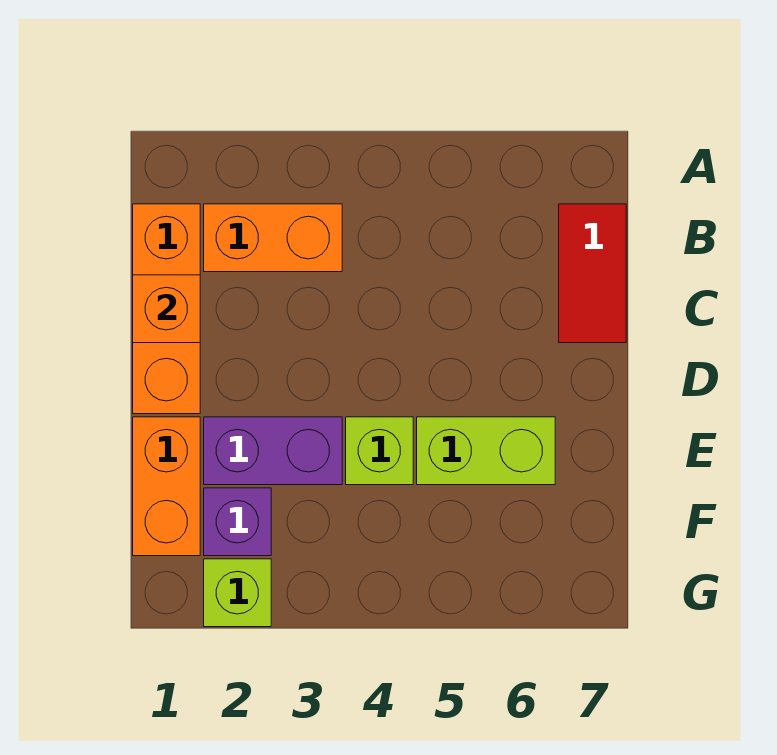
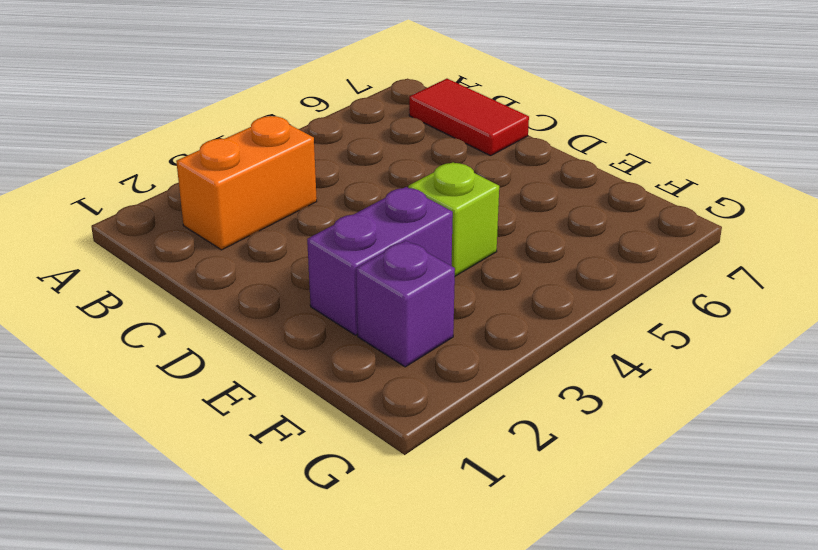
none -> orange brick B1:D1 level 1
none -> orange brick E1:F1 level 1

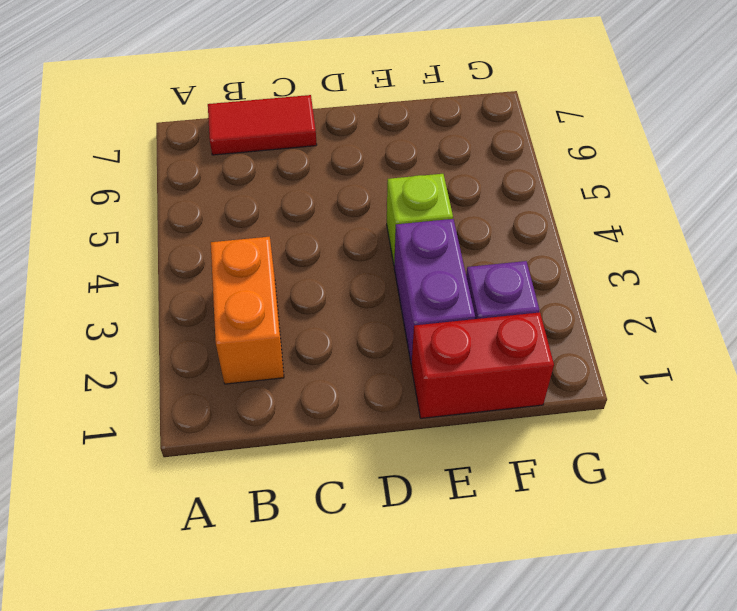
red brick E1:F1 level 1 -> orange brick E1:F1 level 1
none -> orange brick B1:D1 level 1
none -> lime brick E5:E6 level 1

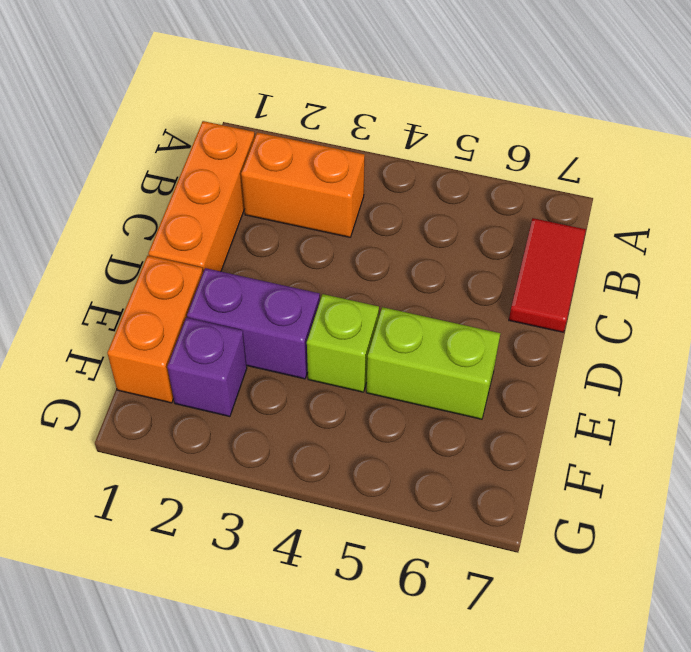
none -> lime brick G2 level 1
none -> orange brick C1 level 2

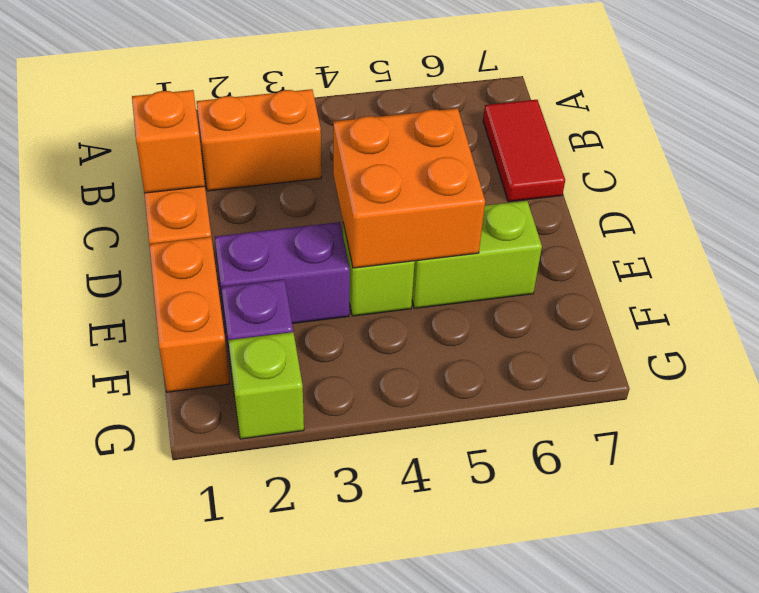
orange brick D4:E5 level 2 -> none

